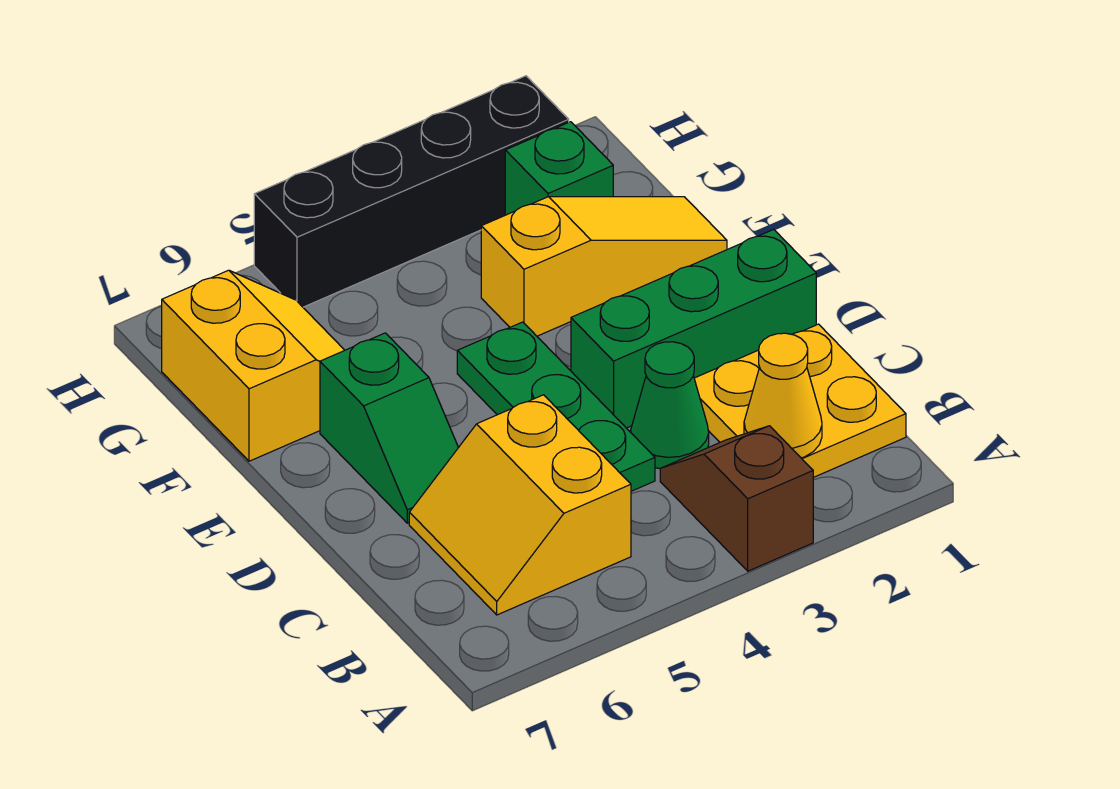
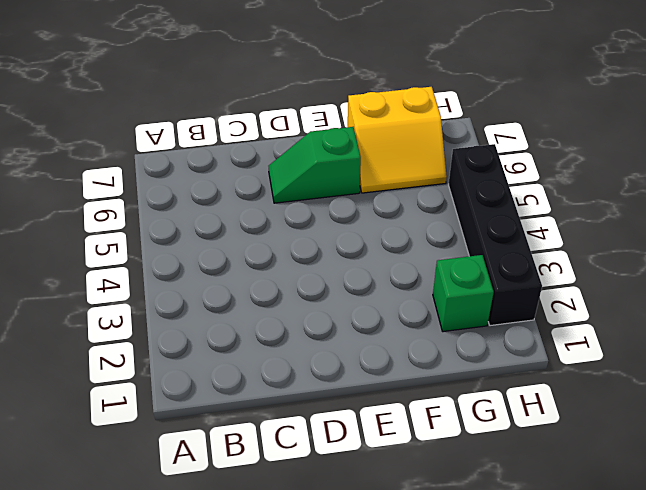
none -> brown slope A3:B3 level 1 top A
none -> yellow plate B1:C2 level 1
none -> yellow slope B5:C6 level 1 top 5

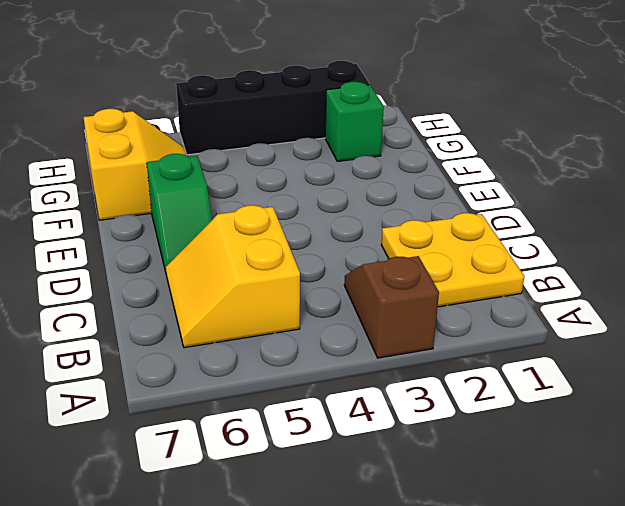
none -> green cone C3 level 1
none -> green plate C4:E4 level 1
none -> green brick D1:D3 level 1

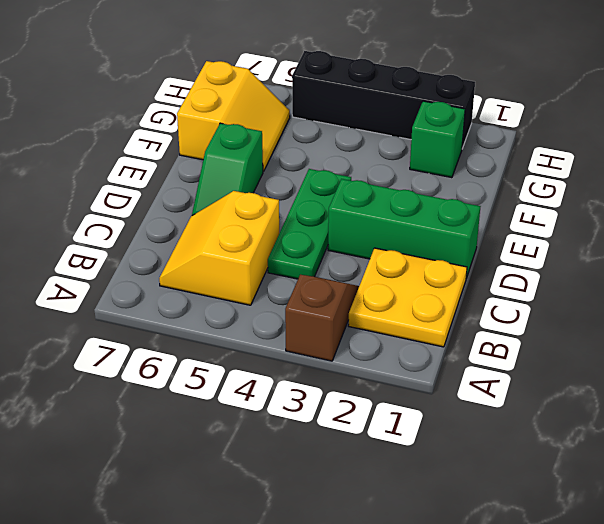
none -> green cone C3 level 1
none -> yellow slope F1:F3 level 1 top 3
none -> yellow cone B2 level 2

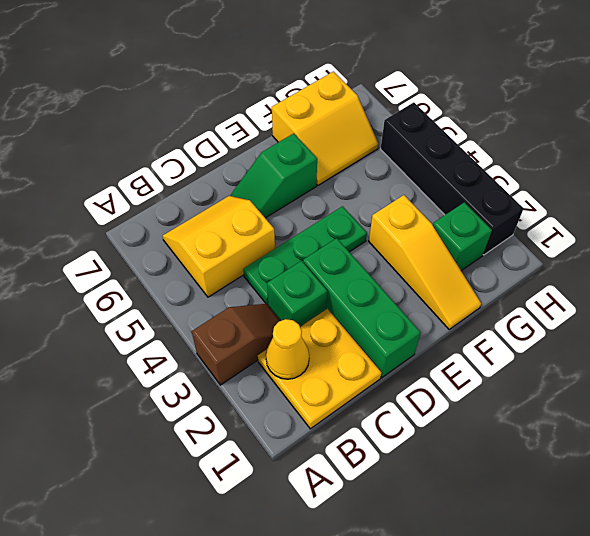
green brick C3 level 1 -> green cone C3 level 1

